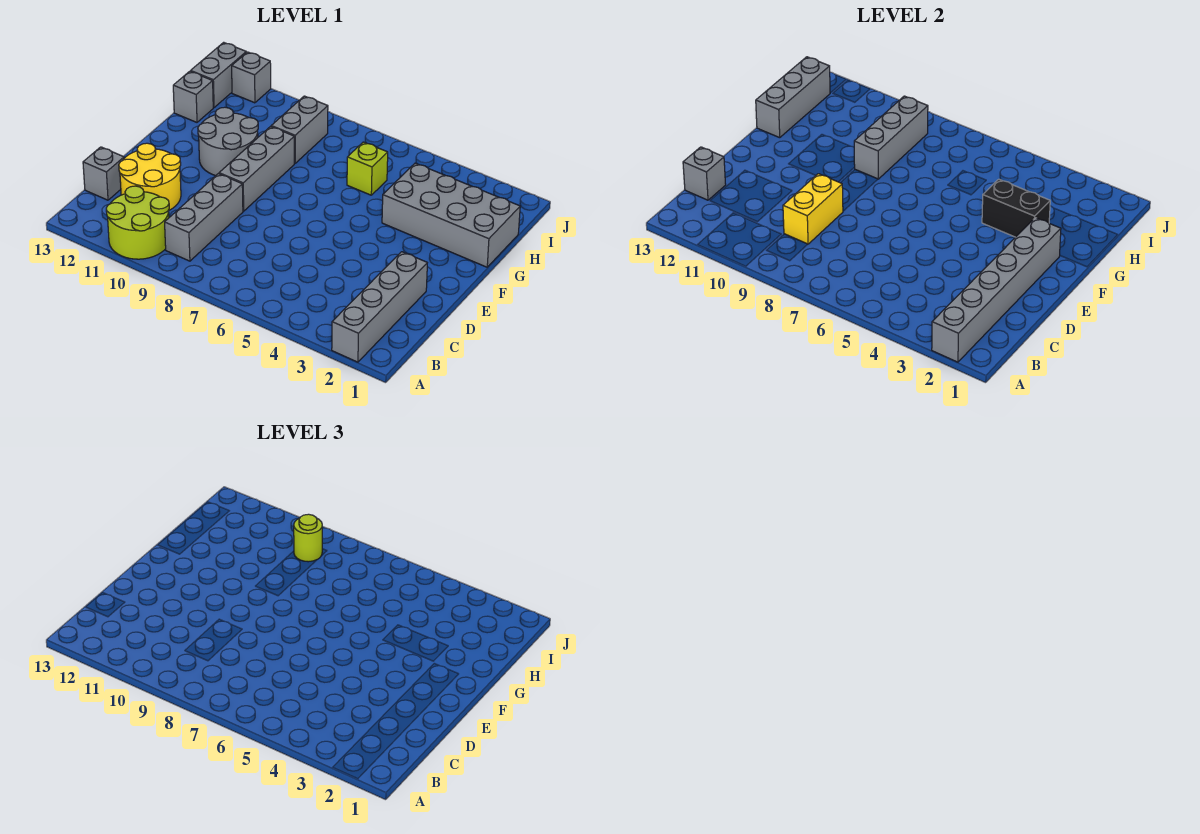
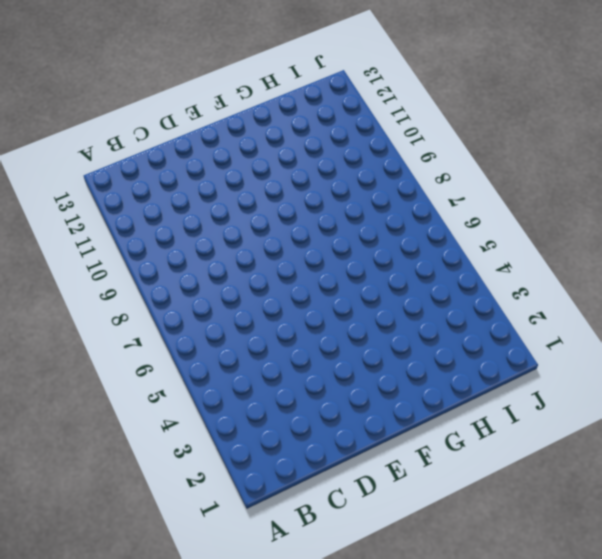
none -> grey brick A2:D2 level 1
none -> lime round brick A10:B11 level 1
none -> grey brick B9:D9 level 1

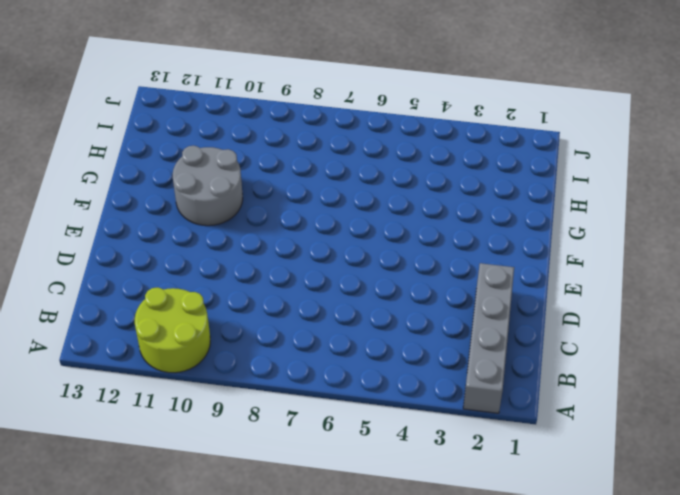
none -> grey brick B9:D9 level 1
none -> yellow round brick C11:D12 level 1
none -> grey brick C13 level 1

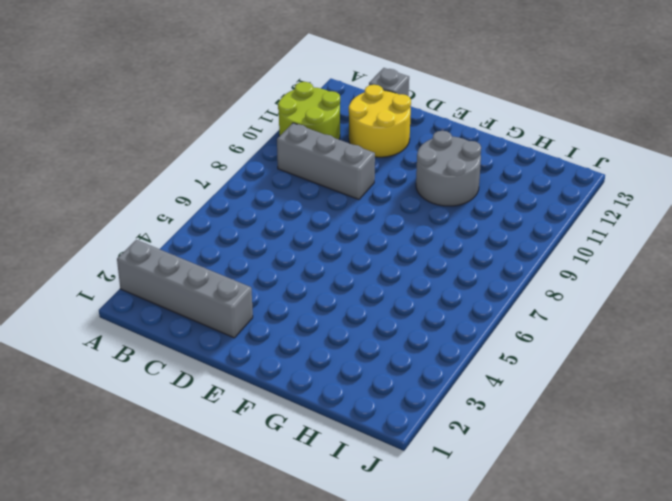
none -> grey brick E9:G9 level 1
none -> grey brick G1:H4 level 1
none -> lime brick H6 level 1

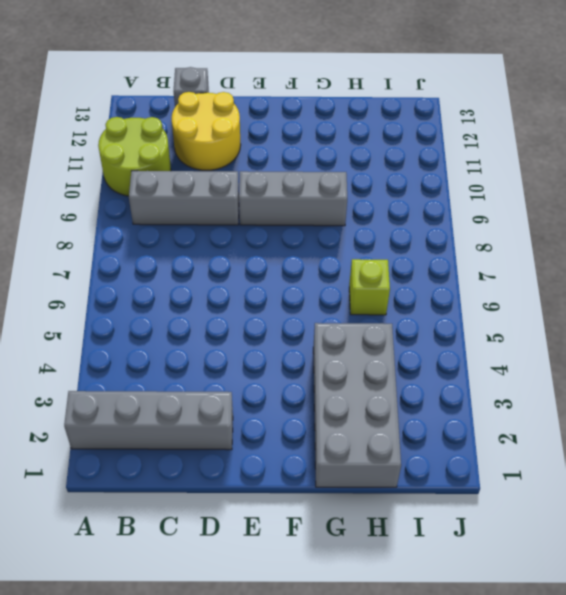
none -> grey round brick F10:G11 level 1
none -> grey brick H9:I9 level 1
none -> grey brick H13 level 1

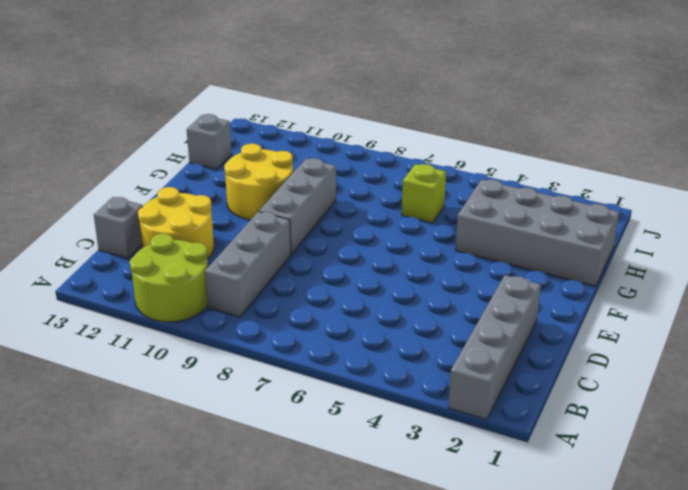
yellow round brick F10:G11 level 1 -> grey round brick F10:G11 level 1
none -> grey brick H9:I9 level 1
none -> grey brick I13:J13 level 1
none -> grey brick J12 level 1

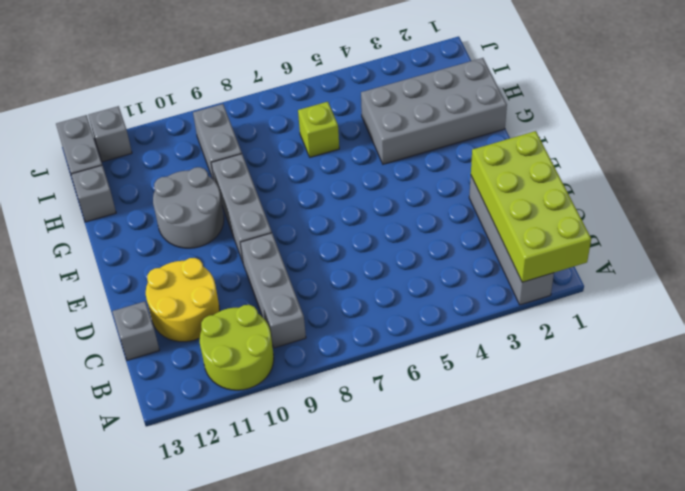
lime brick A1:D2 level 2 -> grey brick A2:F2 level 2
none -> yellow brick C9:D9 level 2
none -> grey brick C13 level 2
none -> black brick G3:G4 level 2

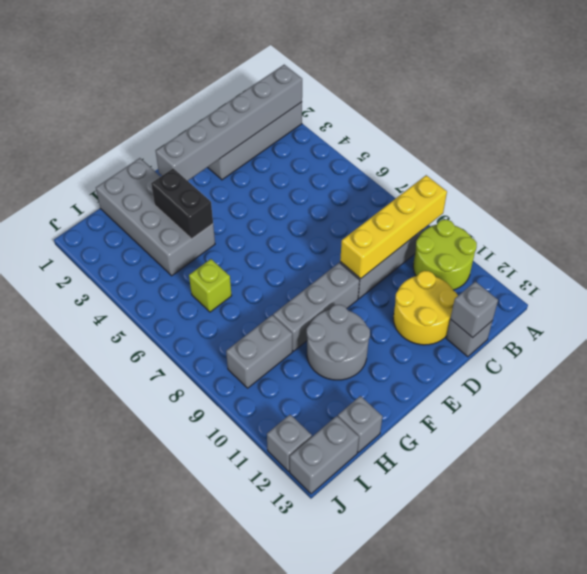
yellow brick A9:D9 level 2 -> yellow brick C9:D9 level 2
none -> grey brick G9:I9 level 2
none -> grey brick G13:I13 level 2
none -> lime round brick I9 level 3

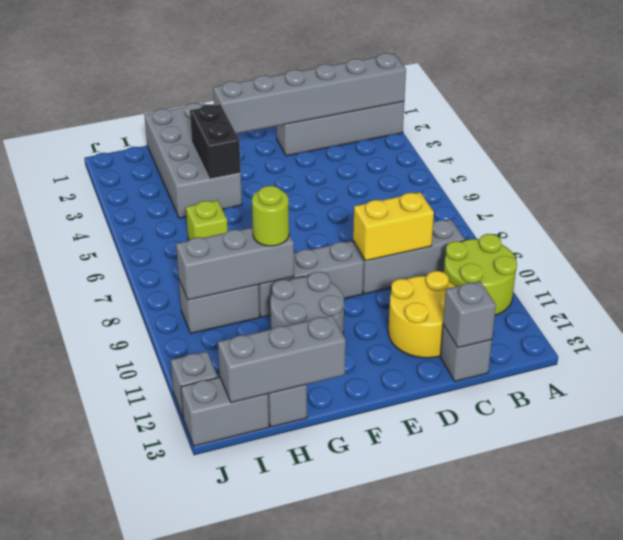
lime round brick G9 level 3 -> lime round brick I9 level 3

